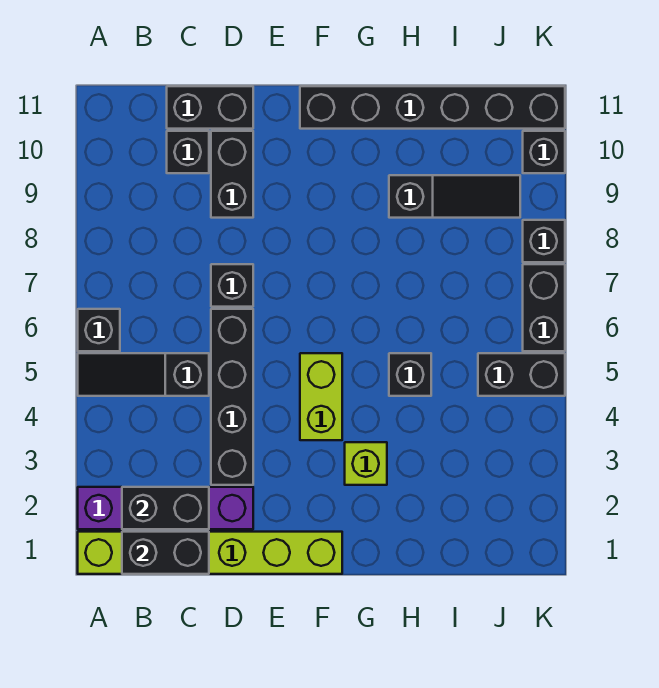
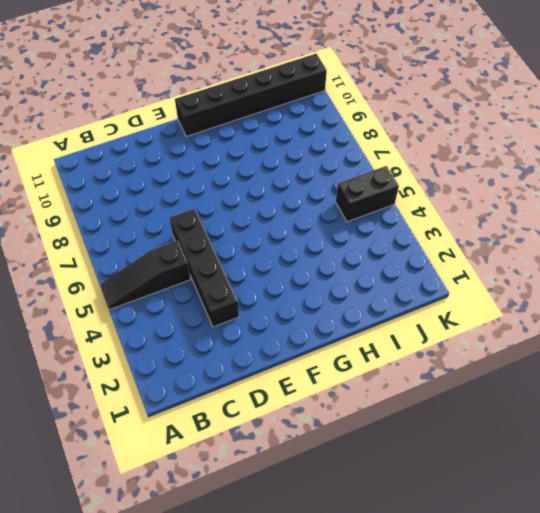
none -> lime brick A1:F1 level 1
none -> purple brick A2:D2 level 1
none -> black brick A6 level 1

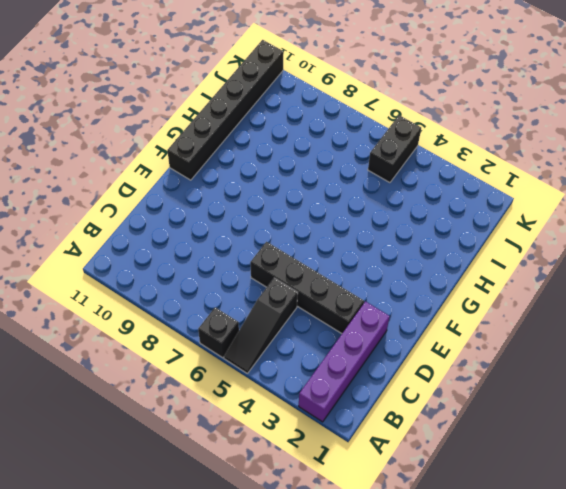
none -> lime brick A1:F1 level 1
none -> black brick C10 level 1
none -> black brick C11:D11 level 1

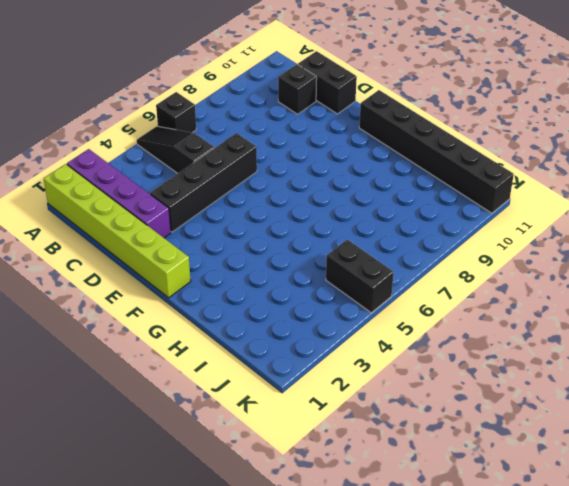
none -> black brick D7 level 1
none -> black brick D9:D10 level 1
none -> lime brick F4:F5 level 1

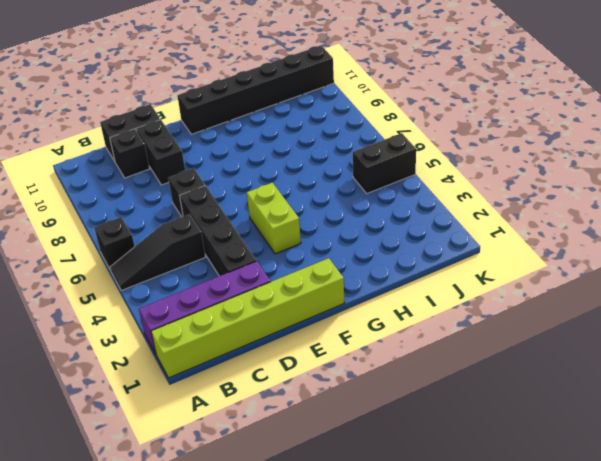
none -> lime brick G3 level 1
none -> black brick H5 level 1
none -> black slope H9:J9 level 1 top H

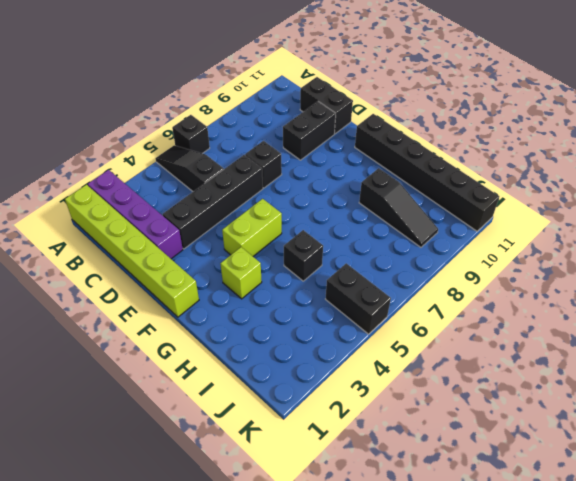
none -> black brick C10 level 1
none -> black brick K6:K7 level 1
none -> black brick K8 level 1

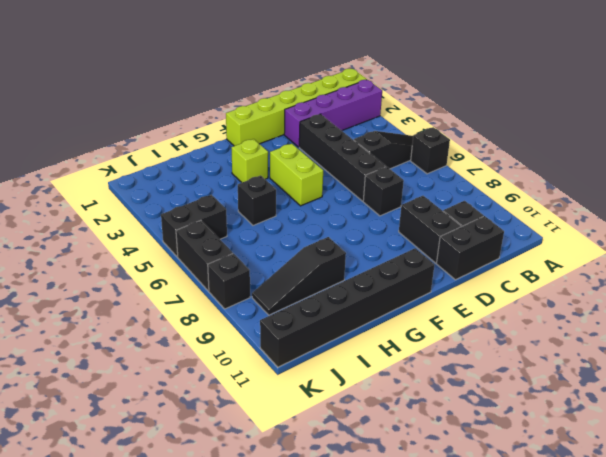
none -> black brick K10 level 1
none -> black brick B1:C1 level 2
none -> black brick B2:C2 level 2

